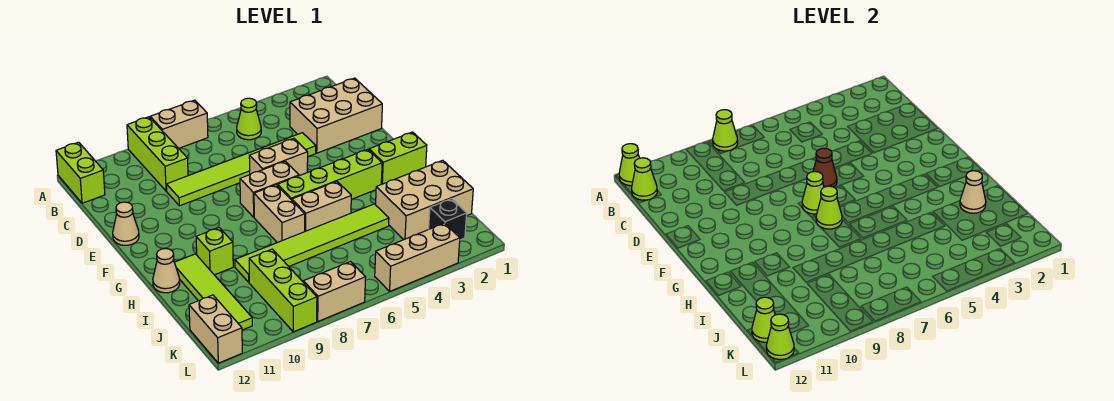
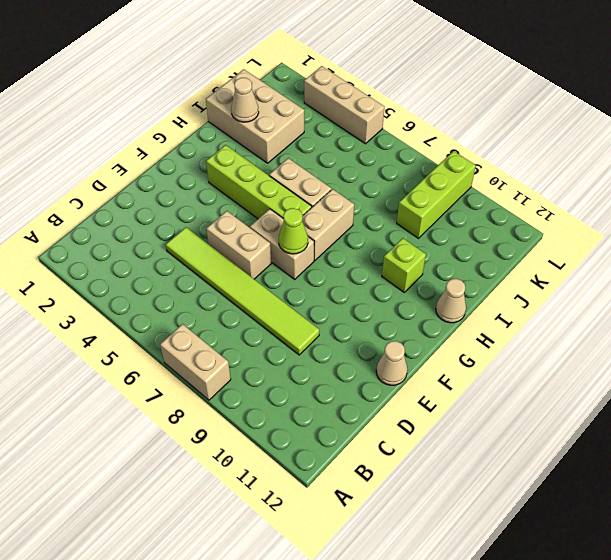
none -> lime brick A9:C9 level 1
none -> lime brick A12:B12 level 1
none -> lime cone B5 level 1
none -> tan brick C1:D3 level 1

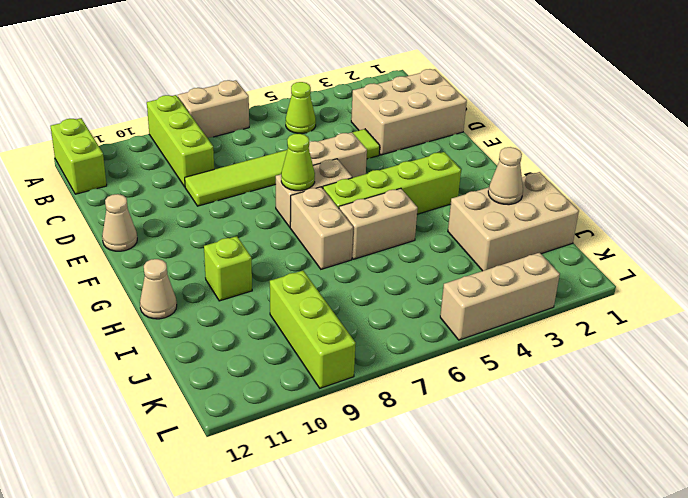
none -> lime brick G1:G2 level 1
none -> lime tile H11:K11 level 1
none -> lime tile I4:I9 level 1
none -> black brick K2 level 1

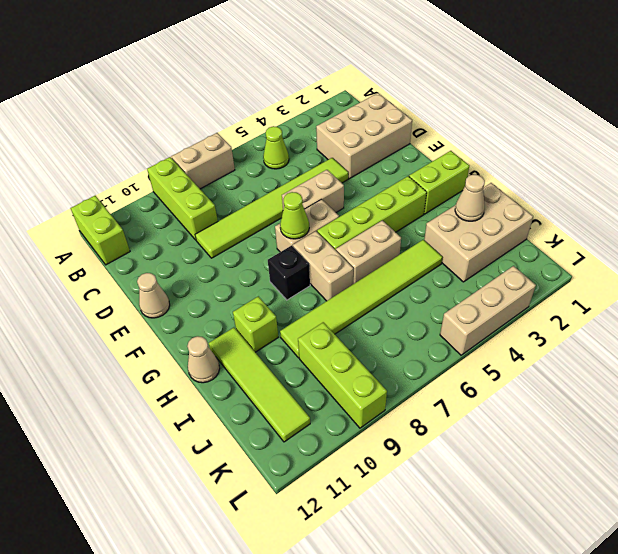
black brick G8 level 1 -> black brick K2 level 1
none -> tan brick K12:L12 level 1
none -> tan brick L7:L8 level 1
none -> lime cone A8 level 2
none -> lime cone A12 level 2

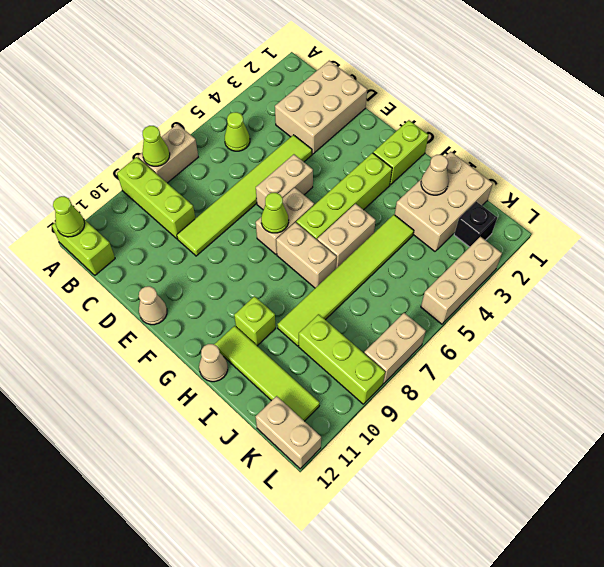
none -> lime cone B12 level 2
none -> brown cone E6 level 2
none -> lime cone G7 level 2
none -> lime cone K12 level 2

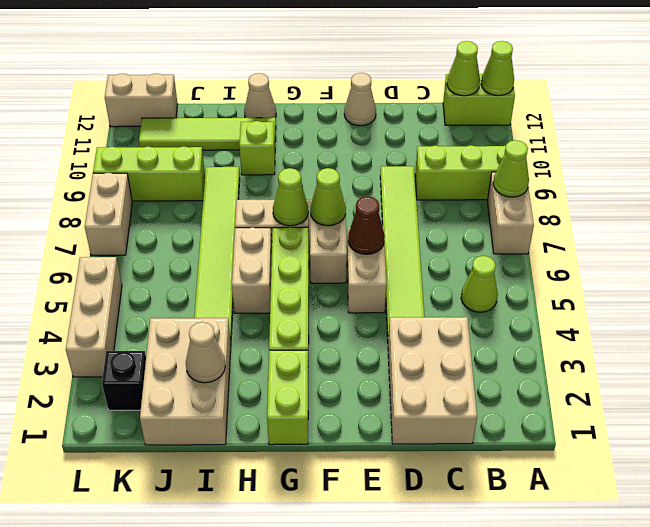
none -> lime cone K12 level 2
none -> lime cone L12 level 2

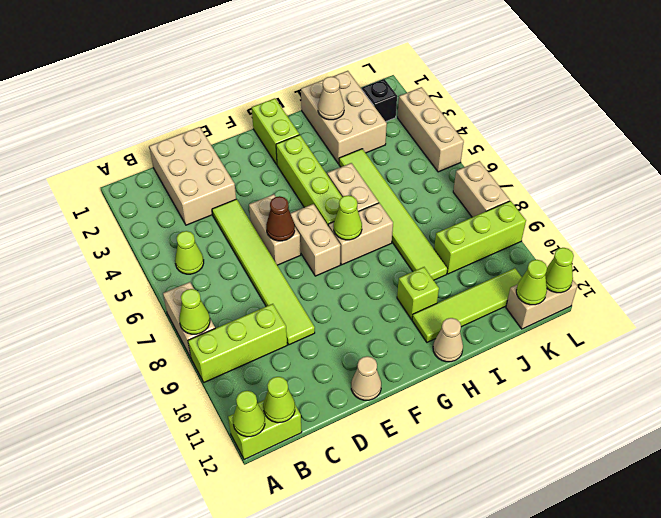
none -> lime cone F7 level 2

